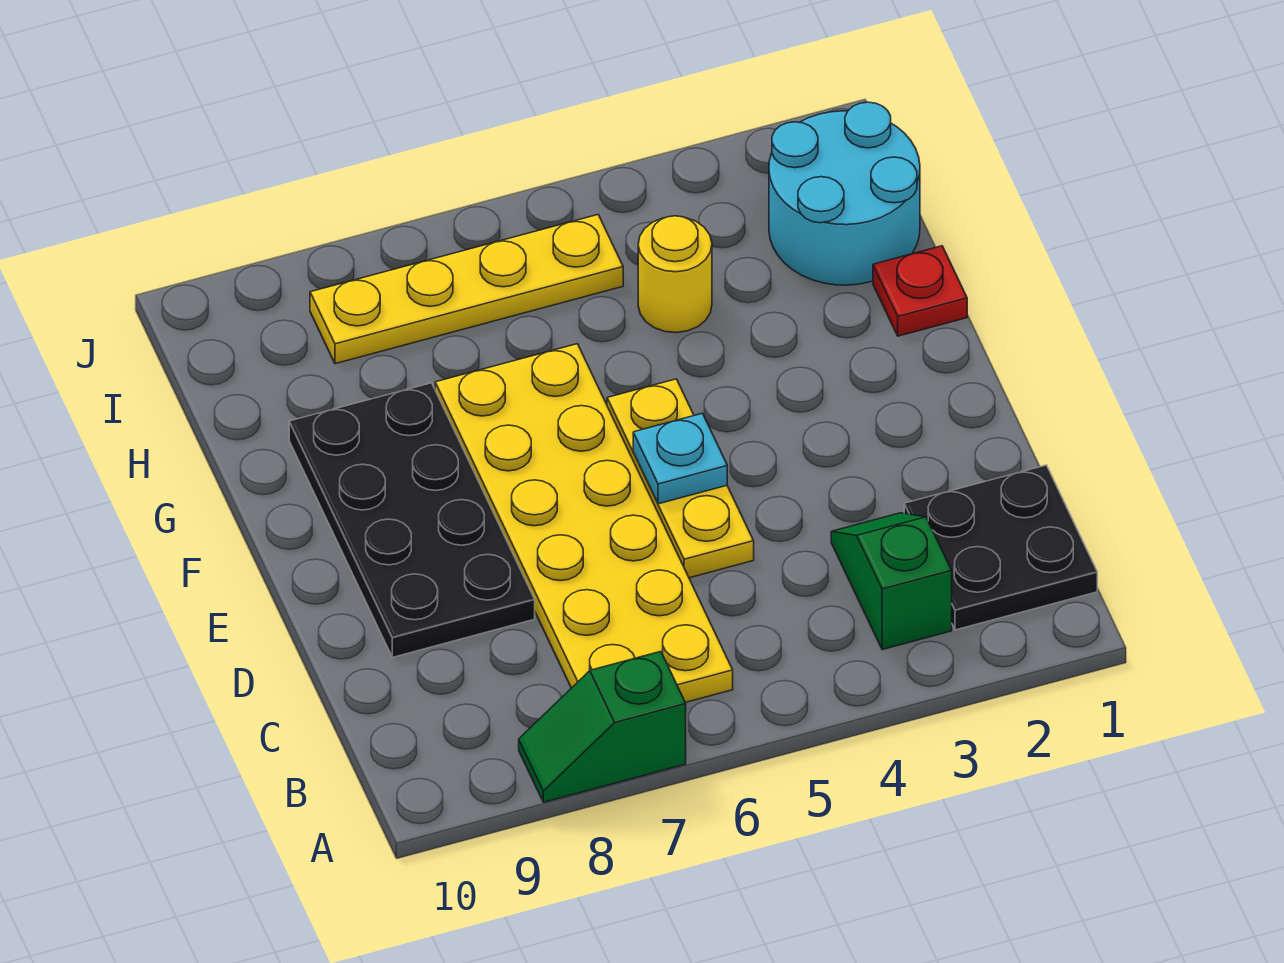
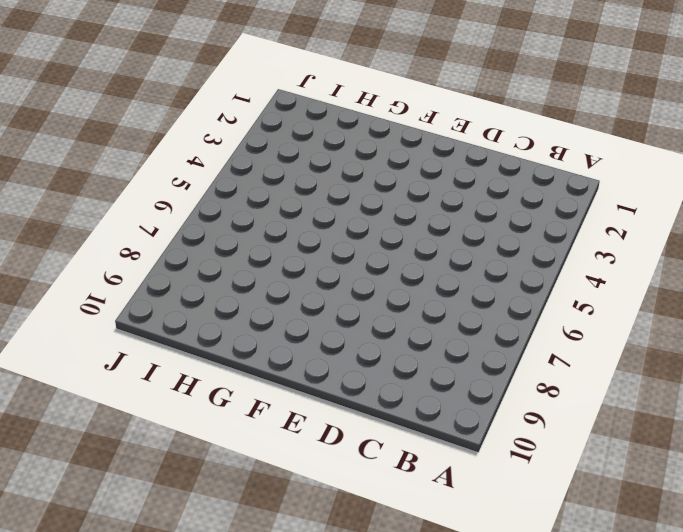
none -> green slope A7:A8 level 1 top 7
none -> black plate B1:C2 level 1

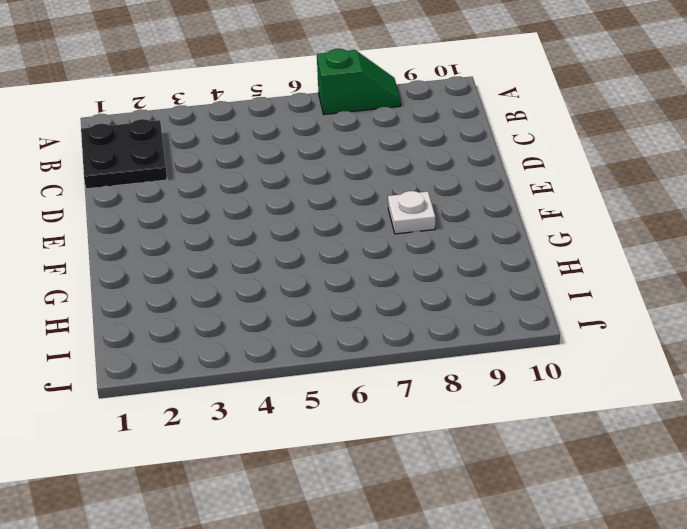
white plate F8 level 1 -> black plate D8:G9 level 1
none -> green slope B3:C3 level 1 top B
none -> yellow plate B6:G7 level 1

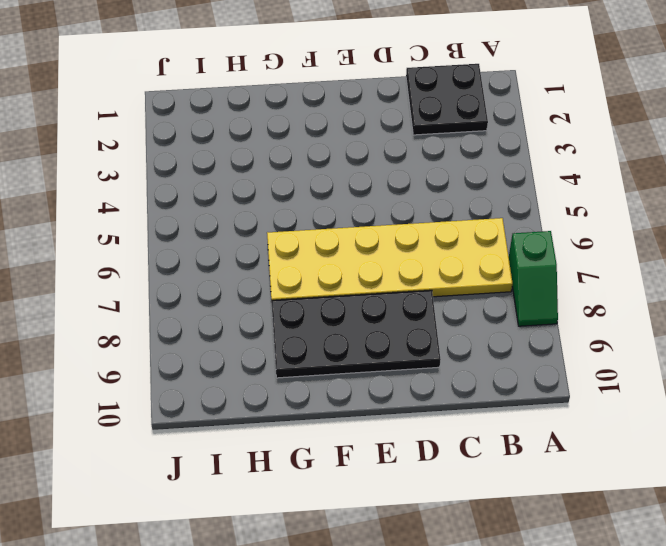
none -> green slope B3:C3 level 1 top B
none -> yellow plate D5:F5 level 1

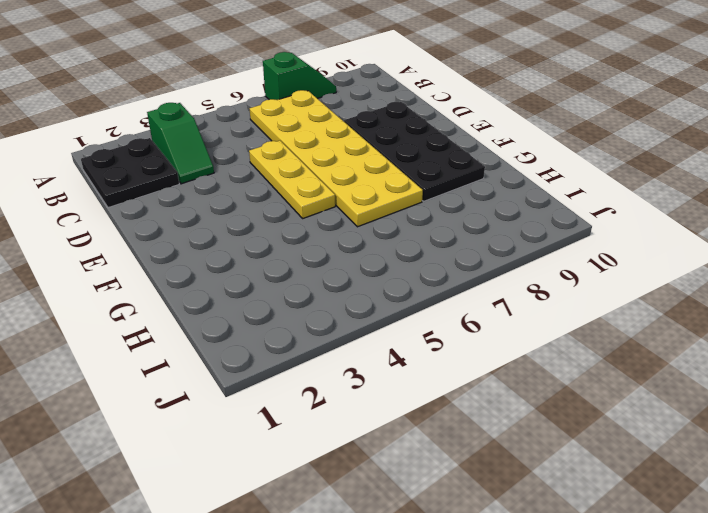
none -> red plate G1 level 1
none -> cyan round brick H1:I2 level 1

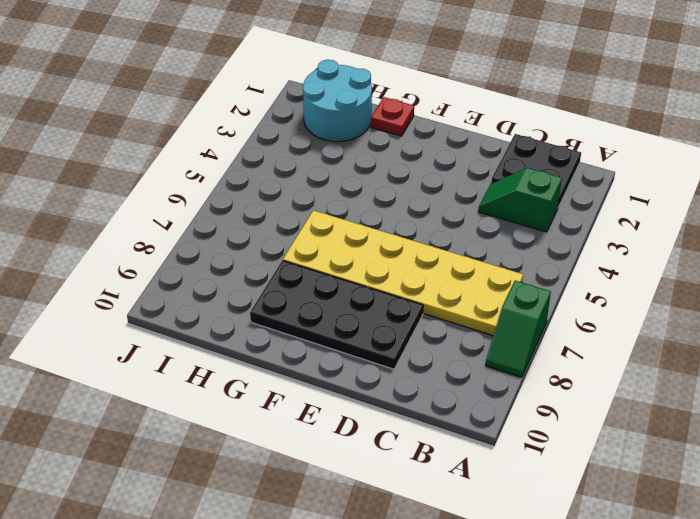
none -> yellow plate D5:F5 level 1
none -> yellow round brick H4 level 1

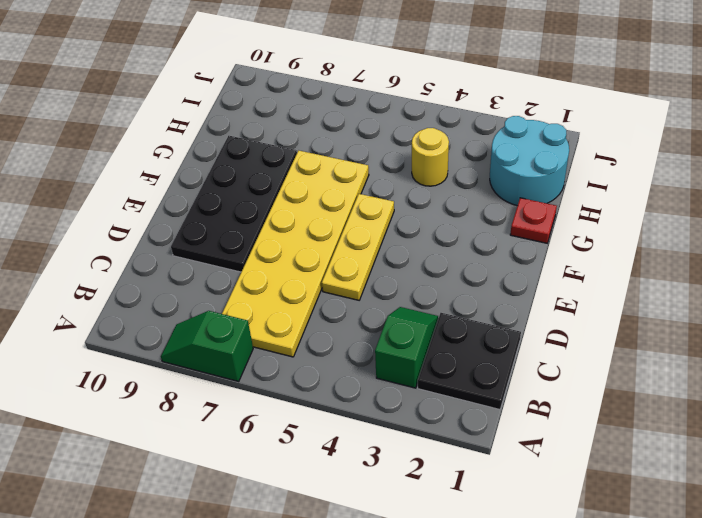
none -> yellow plate I5:I8 level 1
none -> cyan plate E5 level 2

